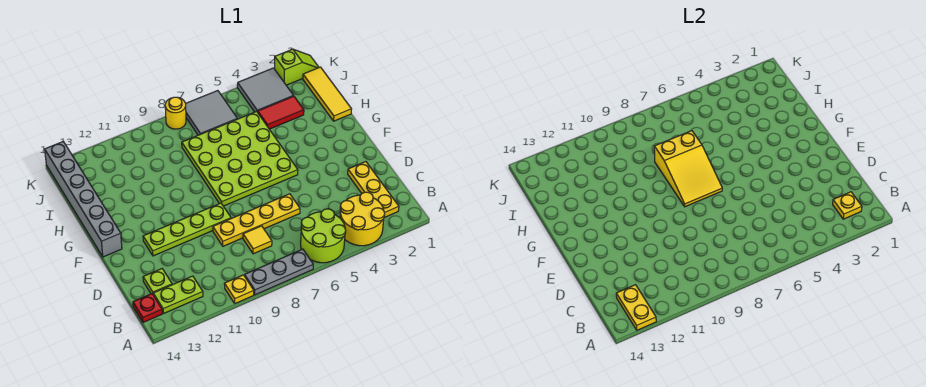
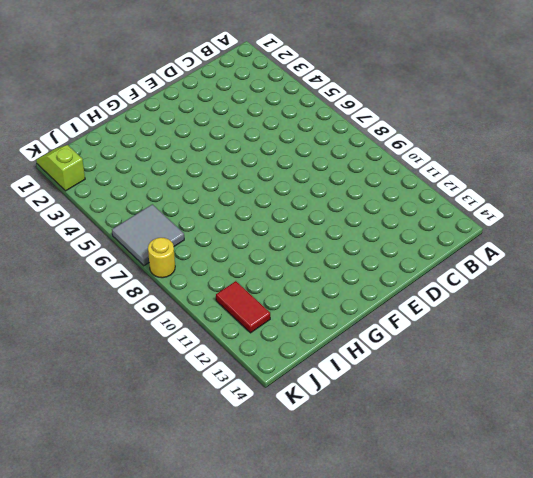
red tile J11:J12 level 1 -> red tile I3:I4 level 1
none -> yellow round brick A3:B4 level 1
none -> lime round brick A5:B6 level 1
none -> grey plate A7:A9 level 1

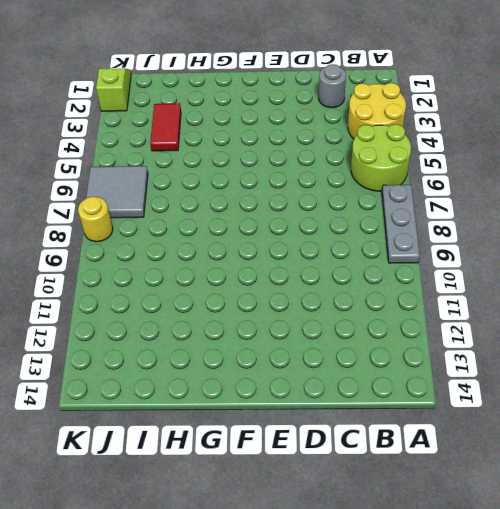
grey round brick C2 level 1 -> yellow plate B2:D2 level 1
none -> yellow plate A10 level 1
none -> lime plate B12:B13 level 1
none -> red plate B14 level 1

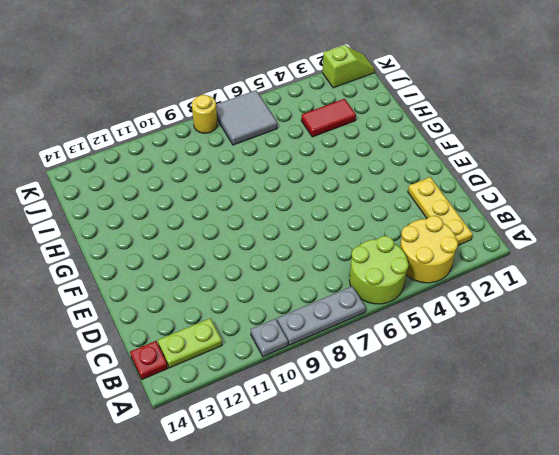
grey plate A10 level 1 -> yellow plate A10 level 1
none -> yellow tile C8 level 1
none -> lime plate C13 level 1
none -> yellow plate D6:D9 level 1

